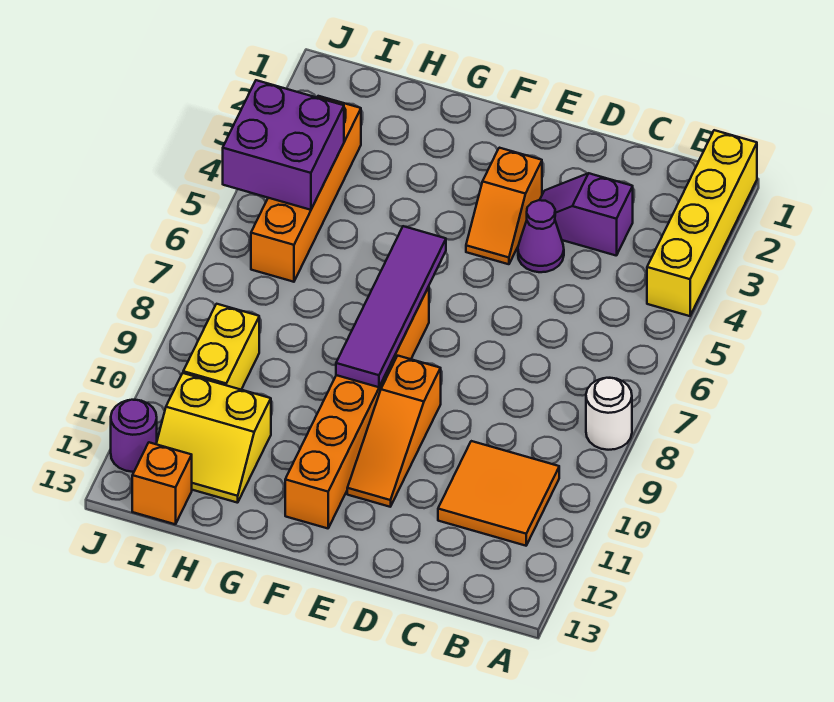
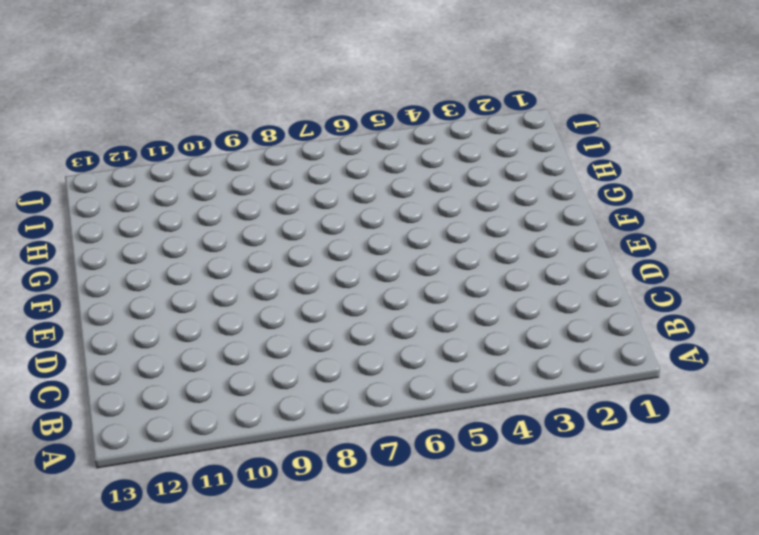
none -> yellow brick A1:A4 level 1
none -> white round brick A8 level 1
none -> orange tile B10:C11 level 1

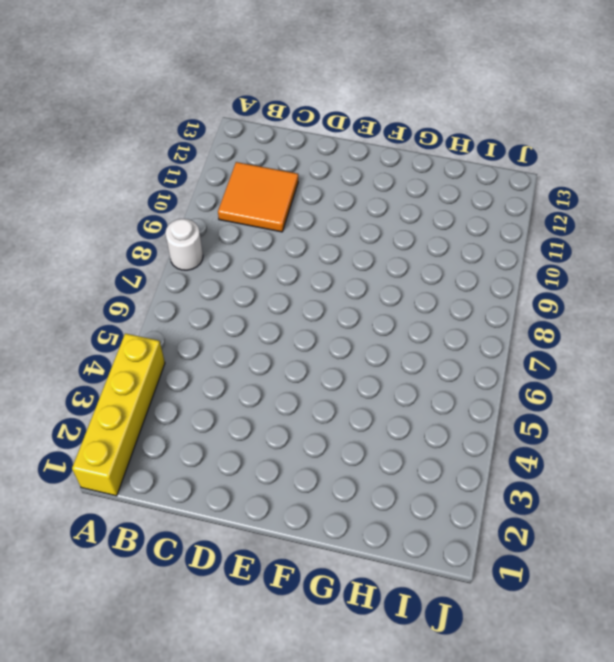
none -> purple slope C3:D3 level 1 top C
none -> purple cone D4 level 1
none -> orange slope E3:E4 level 1 top 3

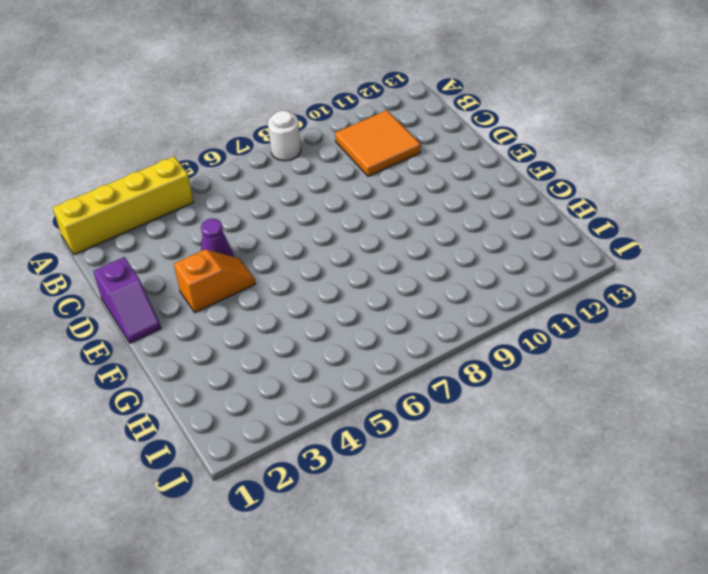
purple slope D1:E1 level 1 top D -> purple slope C3:D3 level 1 top C
none -> orange slope E9:E11 level 1 top 9
none -> orange brick F7:F12 level 1
none -> yellow slope H11:I12 level 1 top 11

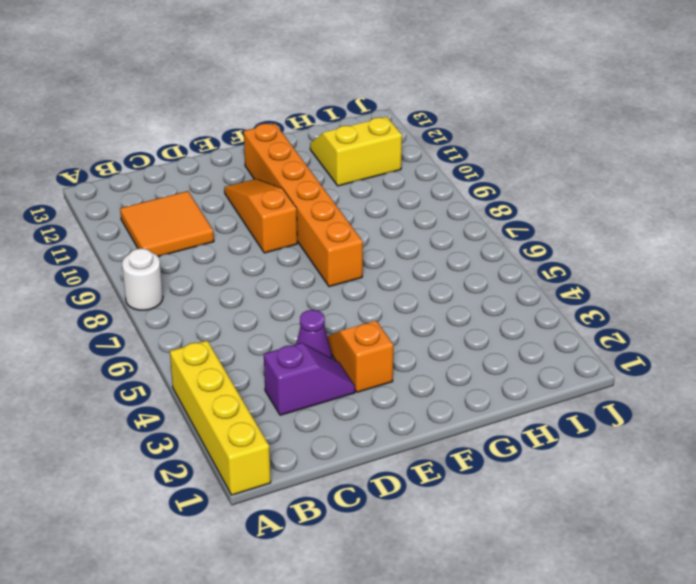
none -> orange brick I3:I6 level 1
none -> yellow brick I9:I10 level 1
none -> orange brick I13 level 1

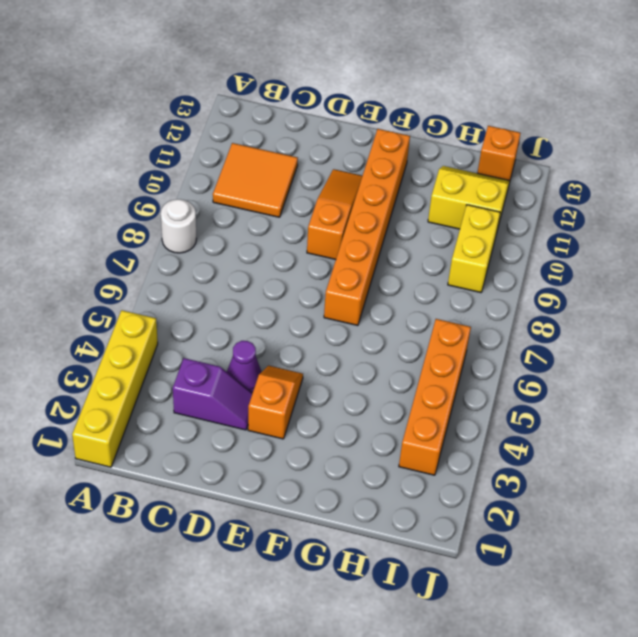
none -> purple round brick J12 level 1
none -> purple tile F6:F9 level 2
none -> purple brick I4:J5 level 2

